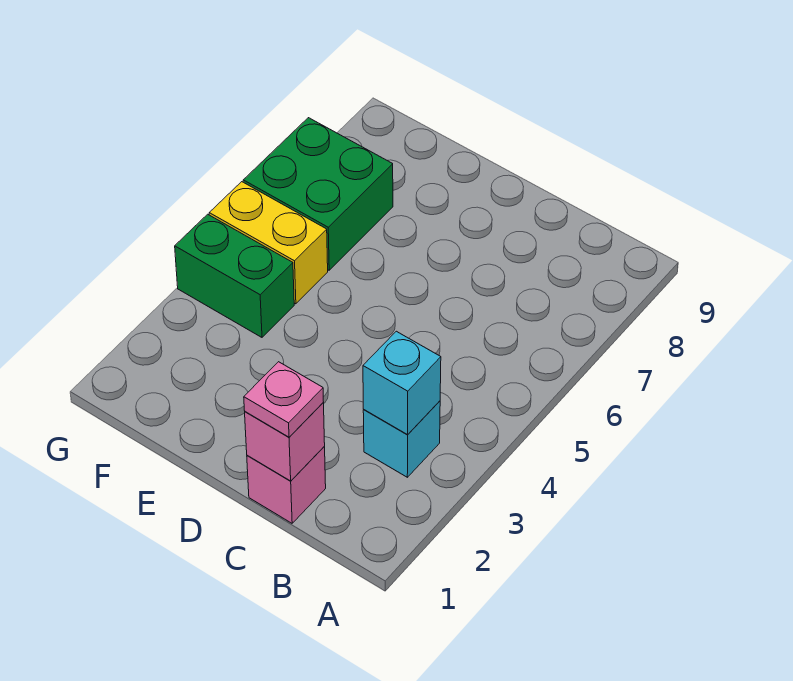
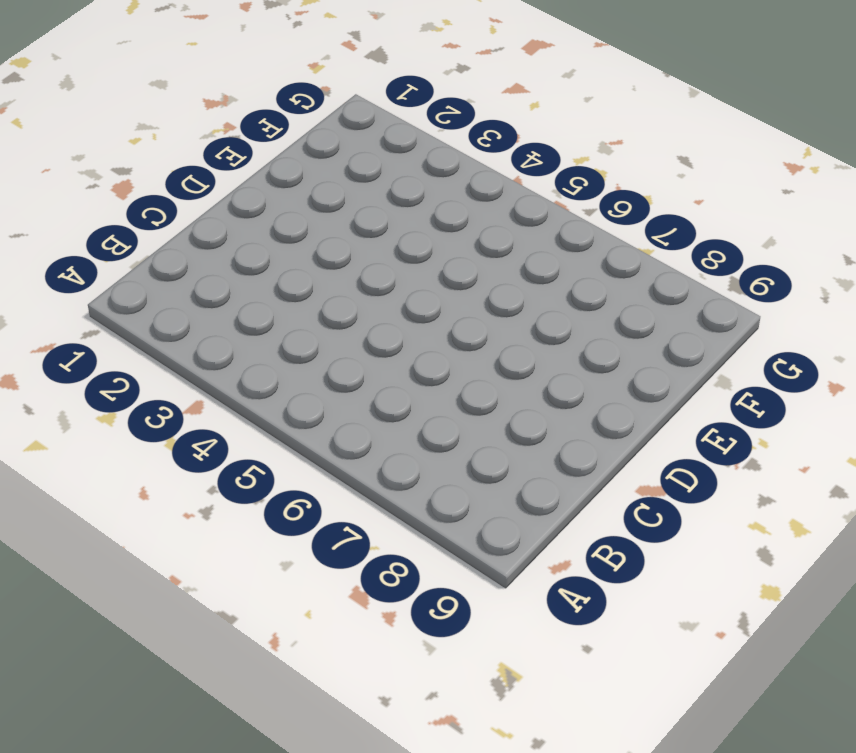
none -> cyan brick B3 level 1
none -> pink brick C1 level 1

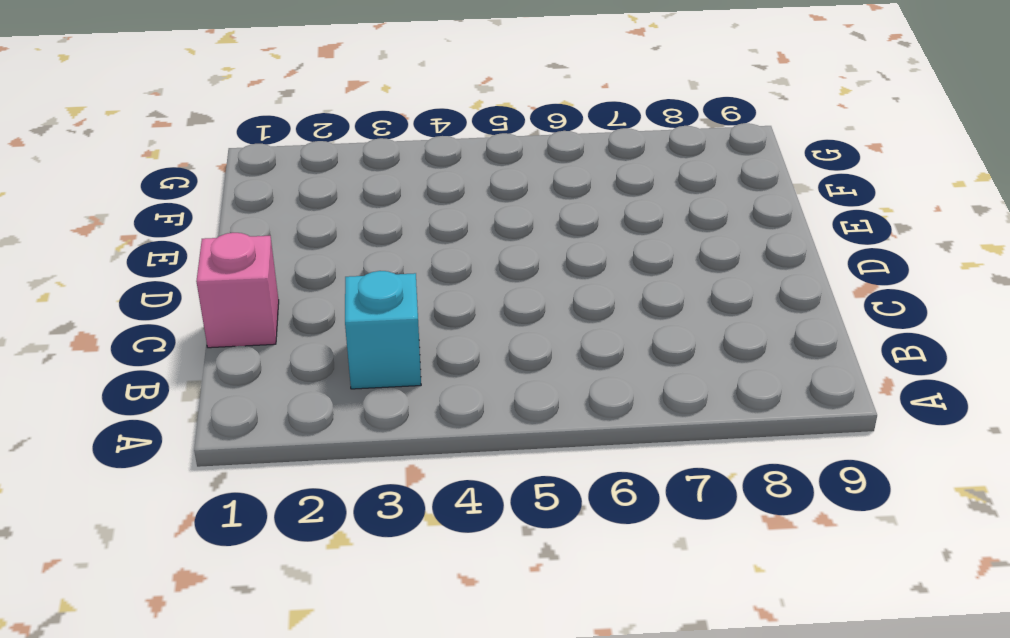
none -> green brick F4:G4 level 1
none -> yellow brick F5:G5 level 1

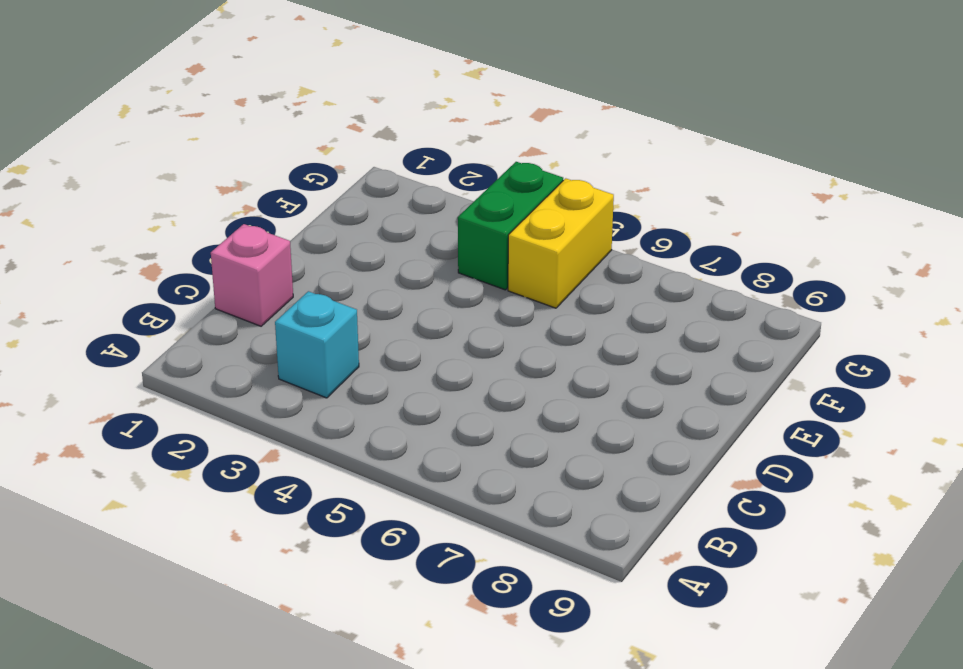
none -> green brick F6:G7 level 1
none -> cyan brick B3 level 2

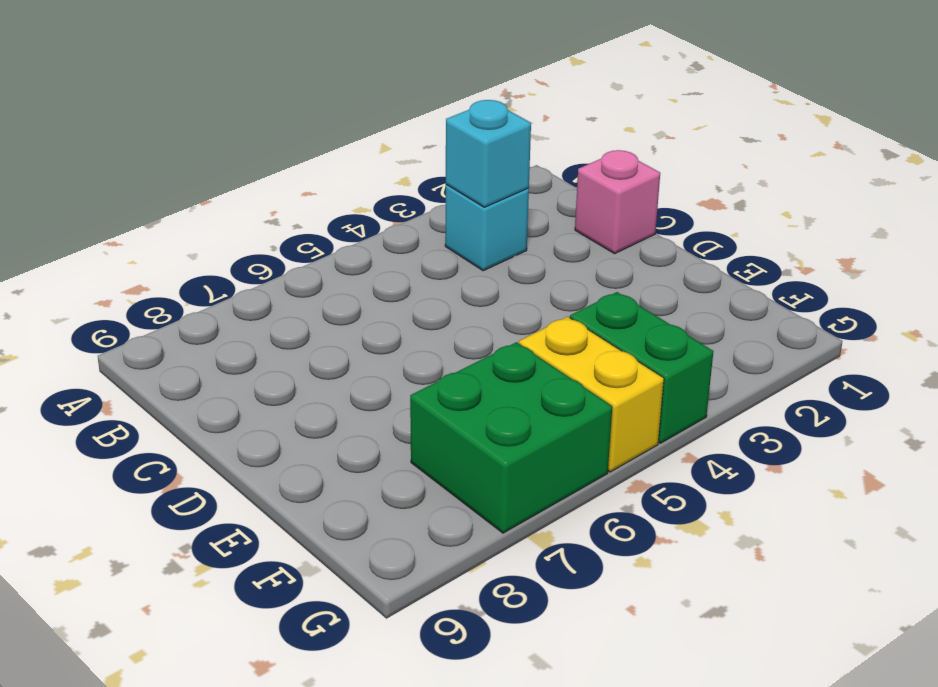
none -> pink brick C1 level 2
none -> pink plate C1 level 3

